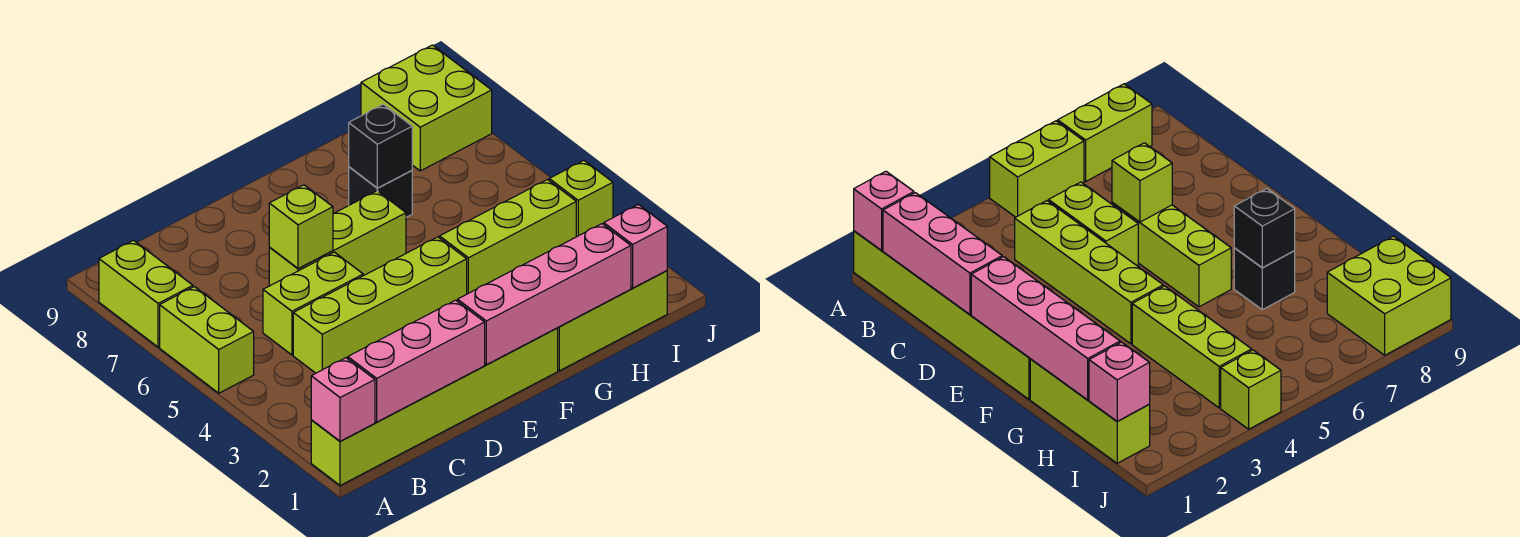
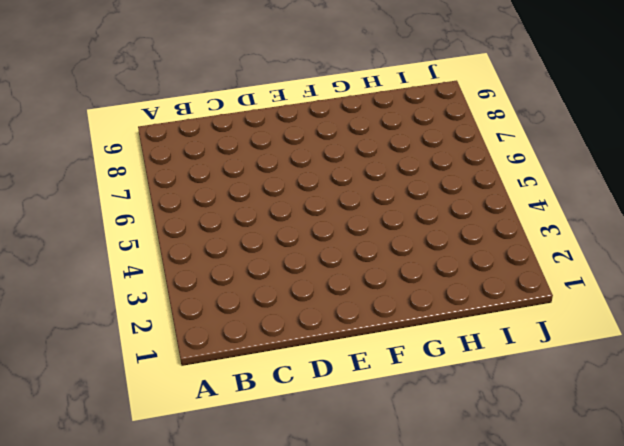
none -> lime brick A1:F1 level 1
none -> lime brick A5:A6 level 1
none -> lime brick A7:A8 level 1

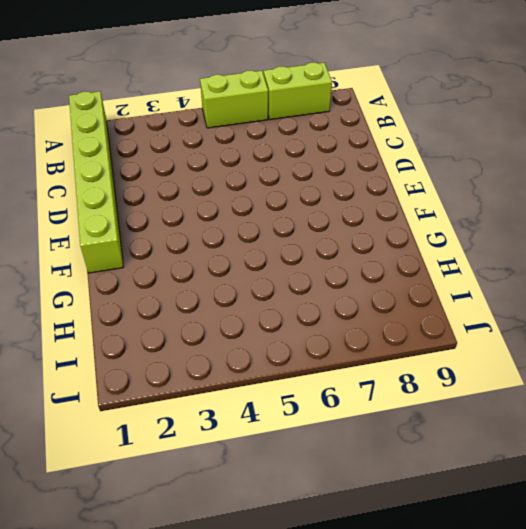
none -> lime brick C4:F4 level 1
none -> lime brick C5:D5 level 1
none -> lime brick D6:F6 level 1

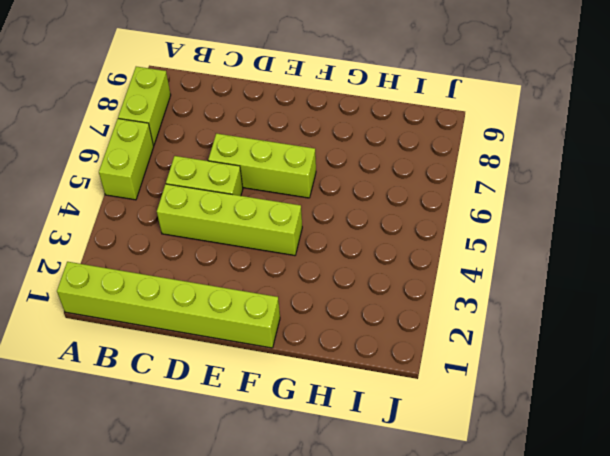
none -> lime brick G1:I1 level 1
none -> lime brick G4:I4 level 1
none -> black brick G7 level 1

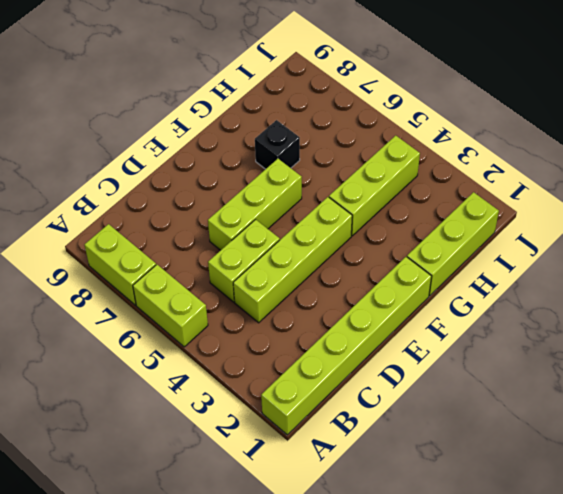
none -> lime brick I8:J9 level 1
none -> lime brick J4 level 1
none -> pink brick A1 level 2

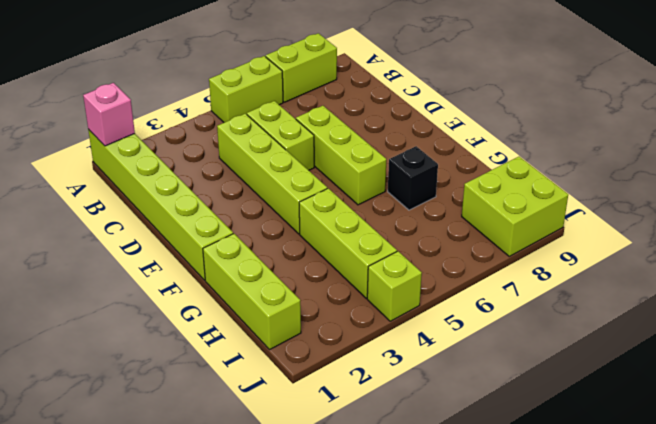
none -> pink brick B1:D1 level 2
none -> lime brick D6 level 2
none -> pink brick E1:H1 level 2

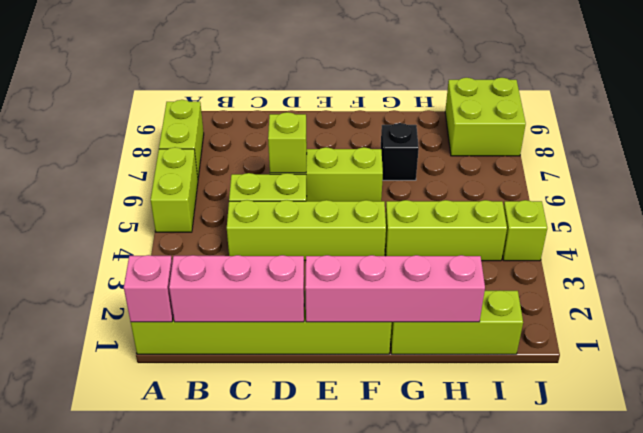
none -> black brick G7 level 2
none -> pink brick I1 level 2

